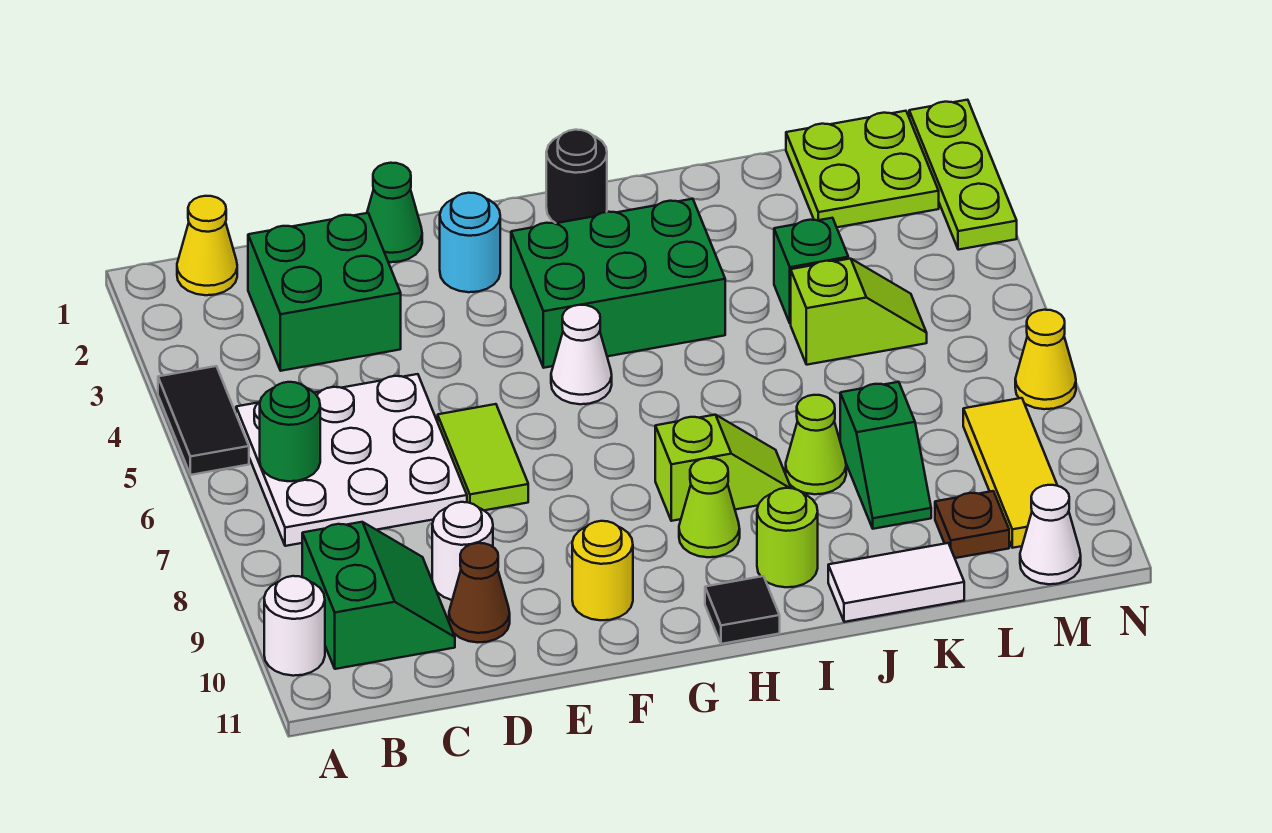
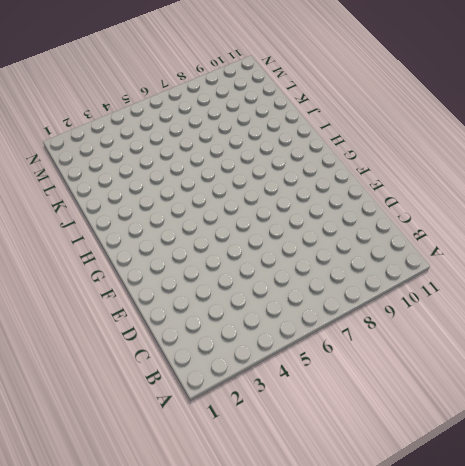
none -> black tile A4:A5 level 1
none -> white round brick A10 level 1
none -> yellow cone B1 level 1
none -> white plate B5:D7 level 1

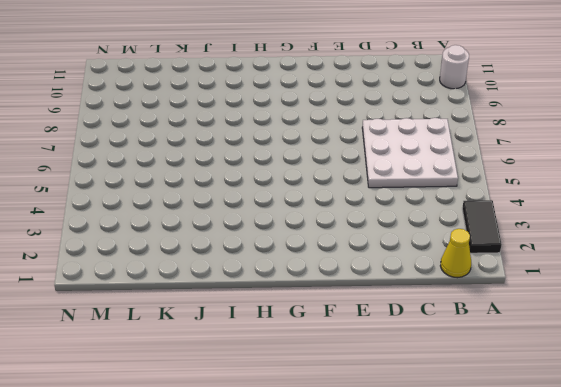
black tile A2:A3 level 1 -> black tile A4:A5 level 1
none -> green slope B9:C10 level 1 top B
none -> green brick C2:D3 level 1
none -> white round brick D9 level 1
none -> brown cone D10 level 1

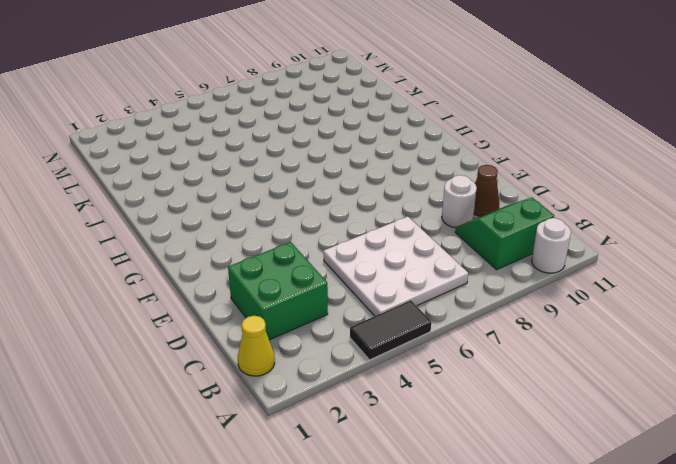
none -> green cone E1 level 1
none -> lime tile E6:E7 level 1
none -> cyan round brick F2 level 1
none -> yellow round brick F10 level 1

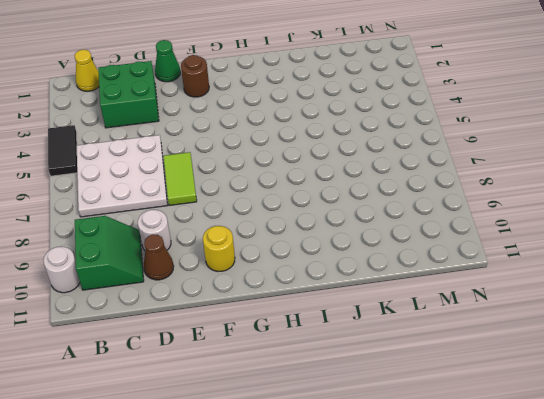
brown round brick F2 level 1 -> cyan round brick F2 level 1
none -> green brick G3:I4 level 1
none -> white cone G5 level 1
none -> black round brick H1 level 1
none -> lime slope H8:I8 level 1 top H

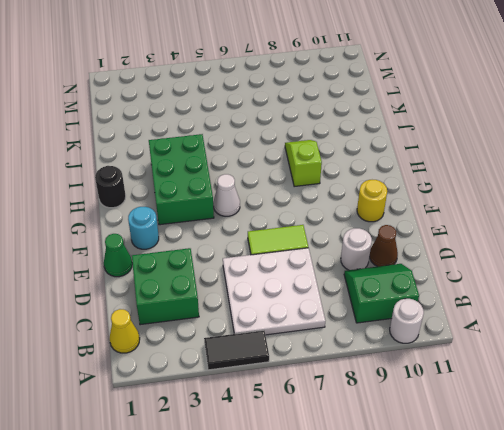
none -> lime cone H9 level 1
none -> black tile H11 level 1
none -> lime round brick I10 level 1
none -> lime cone J8 level 1

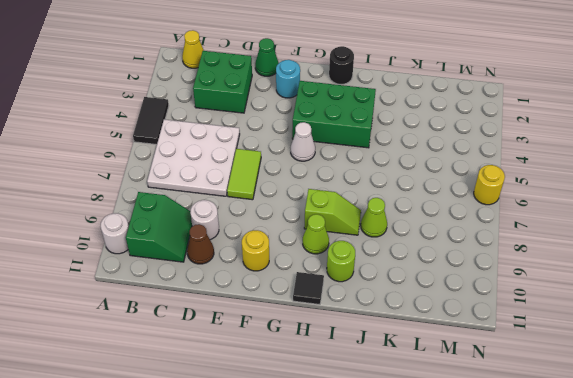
yellow round brick N6 level 1 -> none
none -> white tile J11:K11 level 1
none -> green brick K4 level 1
none -> lime slope K5:L5 level 1 top K
none -> green slope K8:K9 level 1 top 8

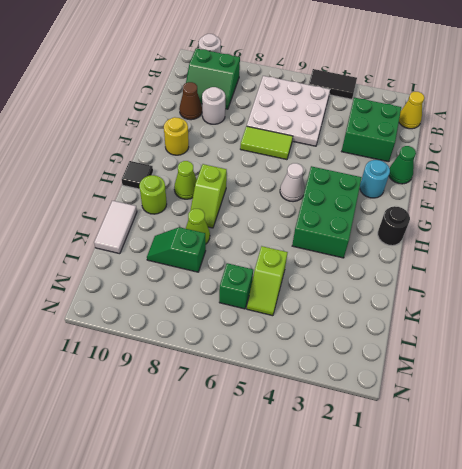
green brick L6 level 1 -> green brick K4 level 1
none -> lime plate L1:M2 level 1
none -> brown plate L10 level 1
none -> yellow tile M8:M10 level 1
none -> white cone M11 level 1

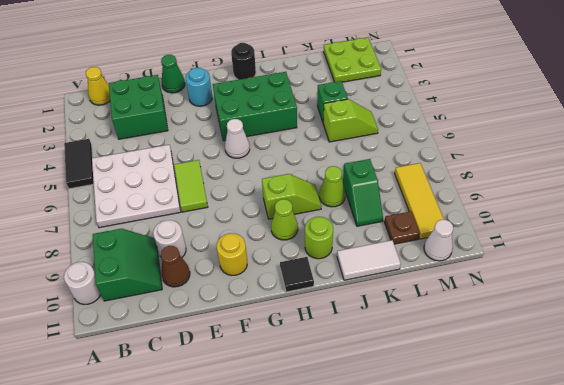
none -> lime plate N1:N3 level 1
none -> yellow cone N7 level 1
none -> green round brick B6 level 2

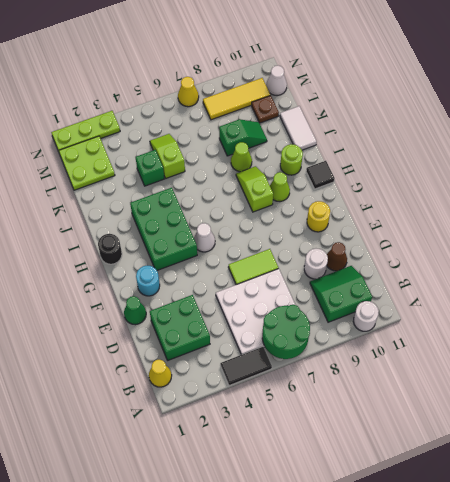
green round brick A6:B7 level 2 -> green round brick B6 level 2

